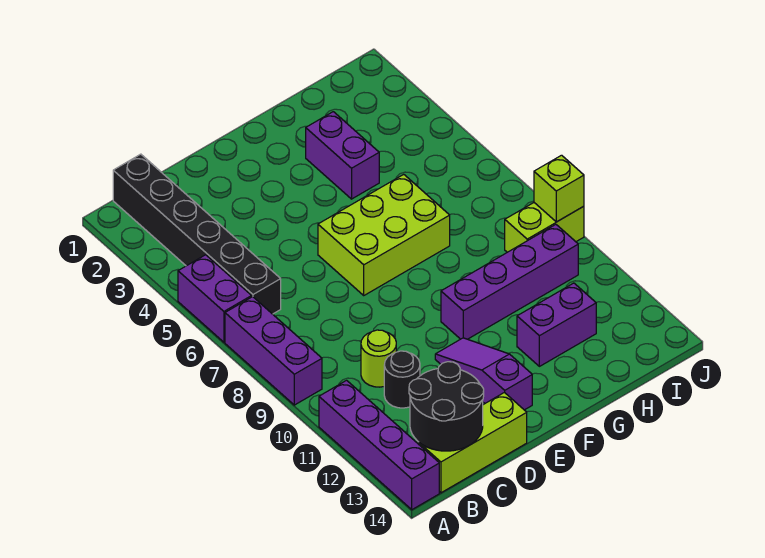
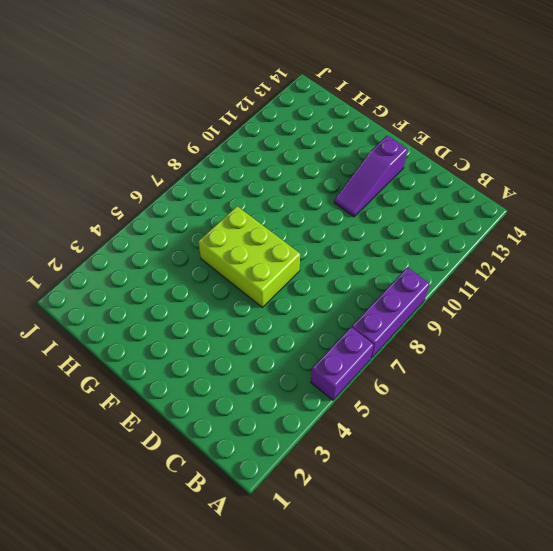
none -> purple brick A11:A14 level 1
none -> black brick B1:B6 level 1
none -> lime brick B14:D14 level 1

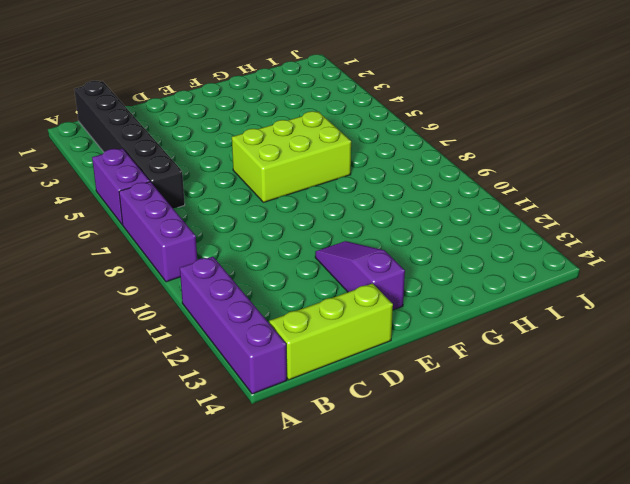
none -> lime round brick C10 level 1
none -> black round brick C11 level 1
none -> purple brick F10:I10 level 1

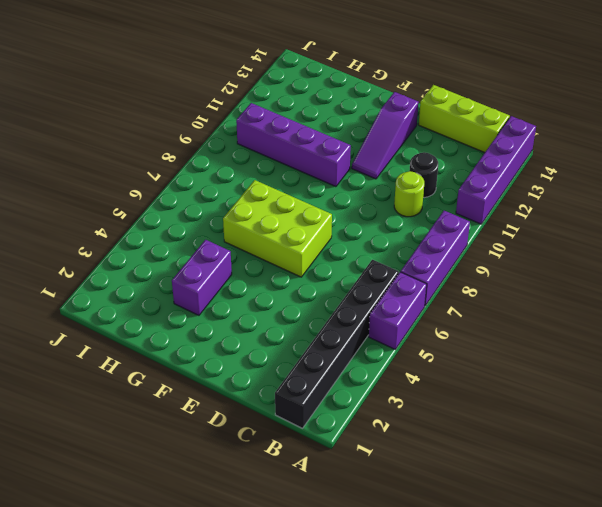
none -> purple brick G12:H12 level 1
none -> lime brick I9:J9 level 1
none -> black round brick B13:C14 level 2

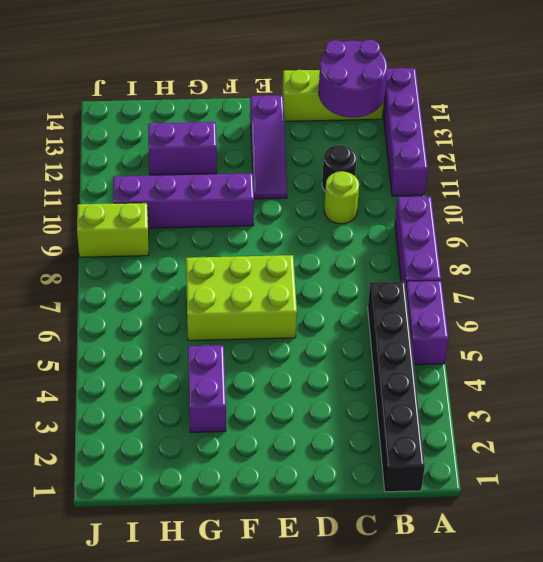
purple round brick B13:C14 level 2 -> black round brick B13:C14 level 2
none -> lime brick J9 level 2

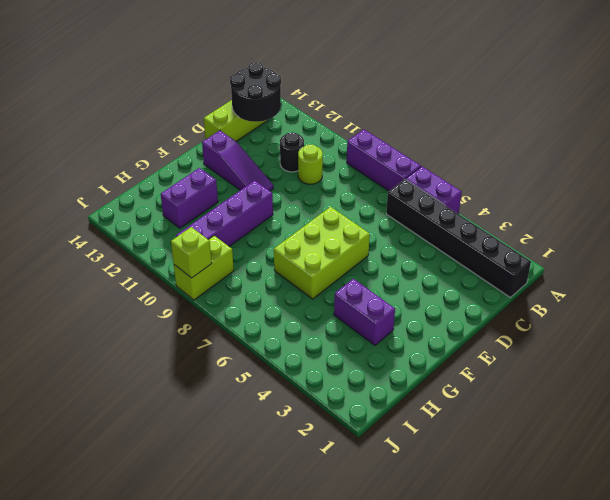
none -> purple brick A11:A14 level 1

